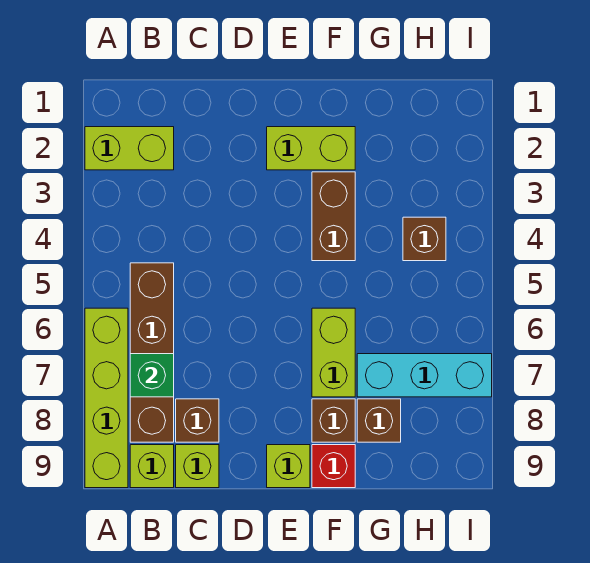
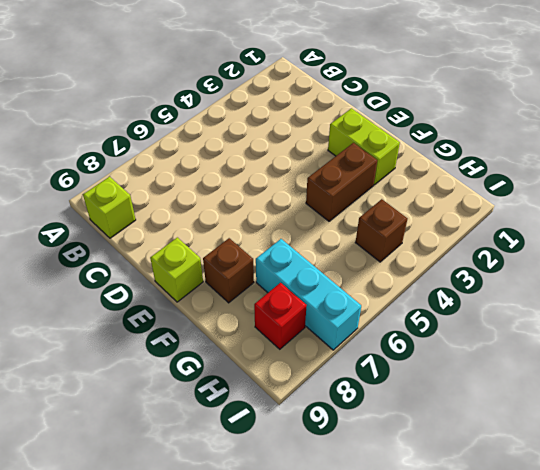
red brick H8 level 1 -> red brick F9 level 1
none -> lime brick A2:B2 level 1
none -> lime brick A6:A9 level 1
none -> brown brick B5:B8 level 1

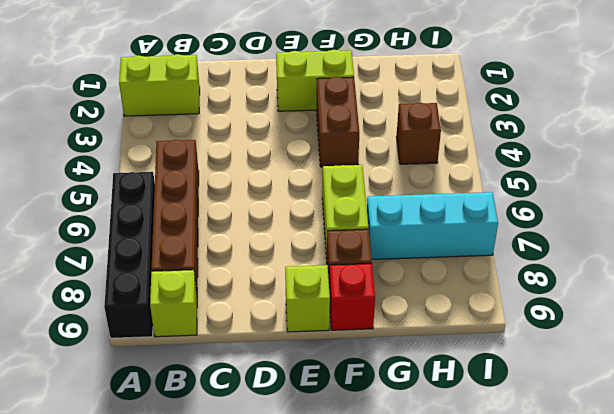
black brick A6:A9 level 1 -> lime brick A6:A9 level 1
none -> brown brick C8 level 1
none -> lime brick C9 level 1
none -> brown brick G8 level 1

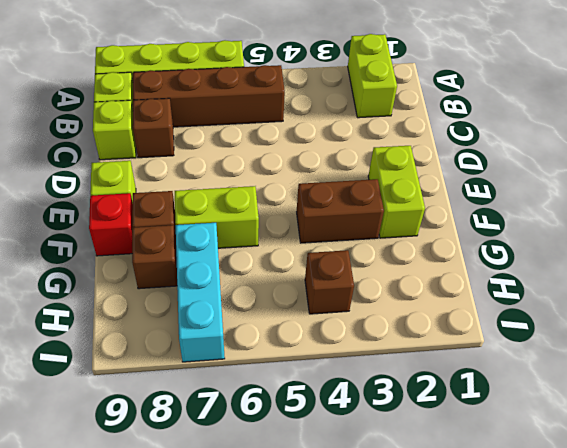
none -> green brick B7 level 2

